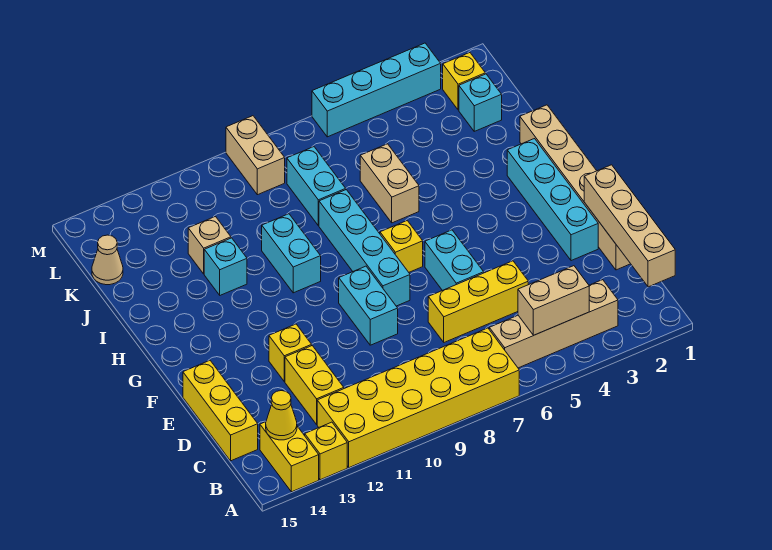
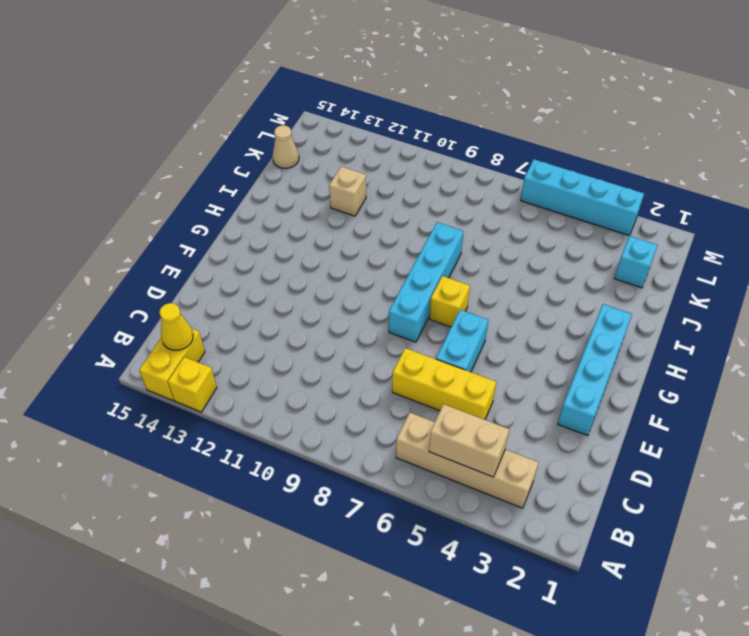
none -> yellow brick A7:B12 level 1
none -> yellow brick C12:D12 level 1
none -> yellow brick C15:E15 level 1

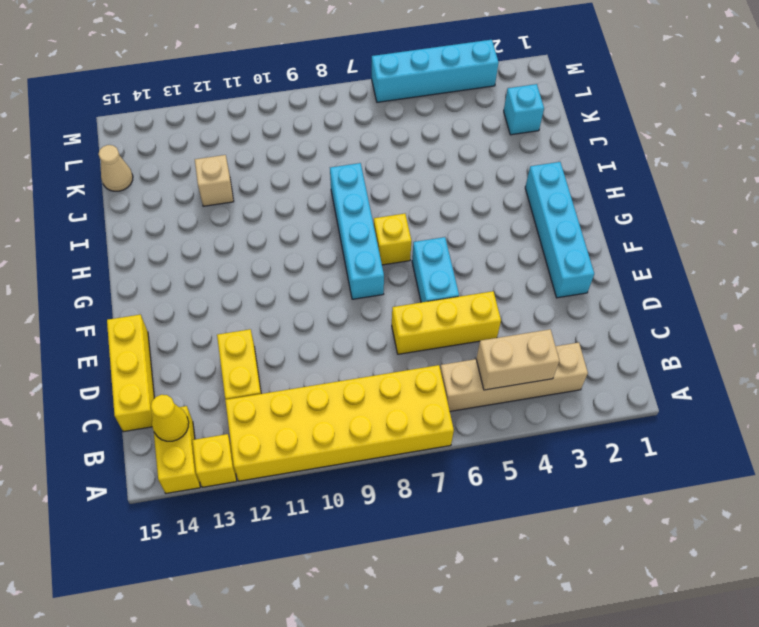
none -> tan brick D1:I1 level 1
none -> cyan brick E9:F9 level 1
none -> yellow brick E12 level 1

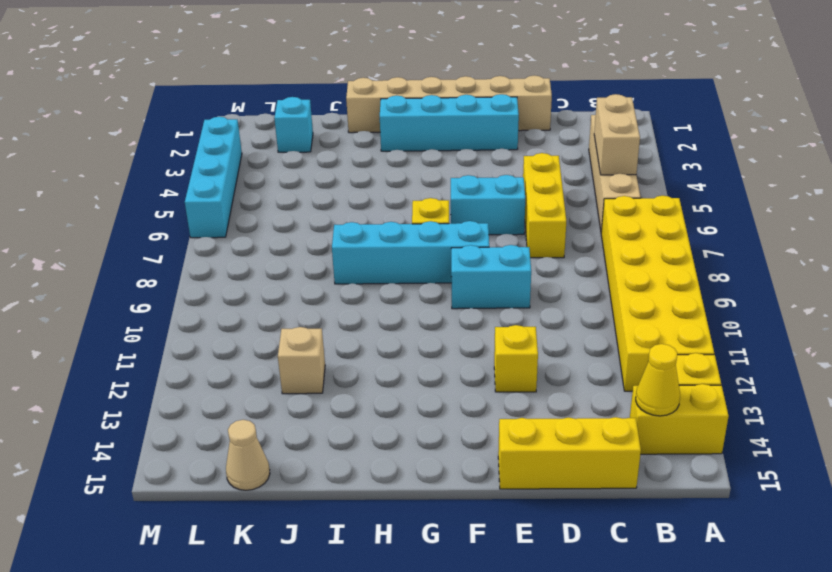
none -> yellow brick C12:D12 level 1
none -> cyan brick H10:I10 level 1
none -> tan brick I6:J6 level 1

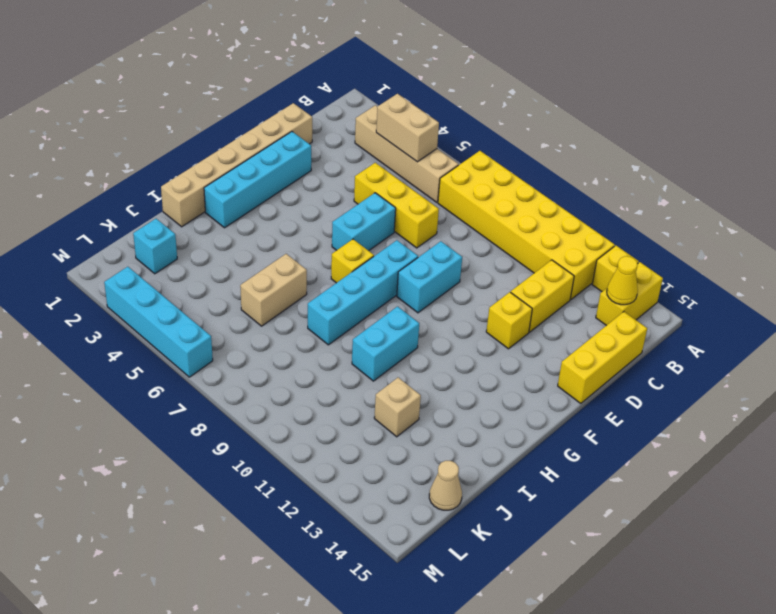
none -> cyan brick I12 level 1
none -> cyan brick J8:K8 level 1
none -> yellow brick L2 level 1

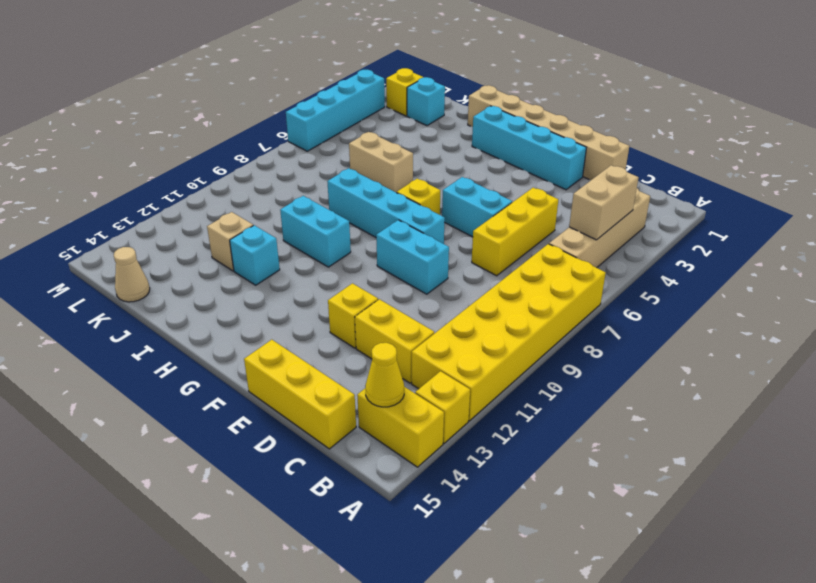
none -> cyan brick J8:K8 level 1
none -> tan brick L9:M9 level 1
none -> tan brick B1:E1 level 2

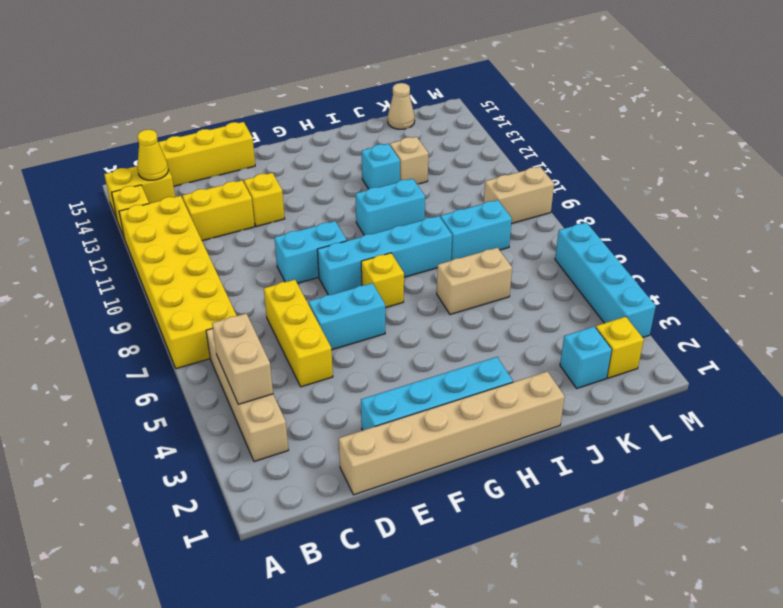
none -> tan brick B1:E1 level 2

